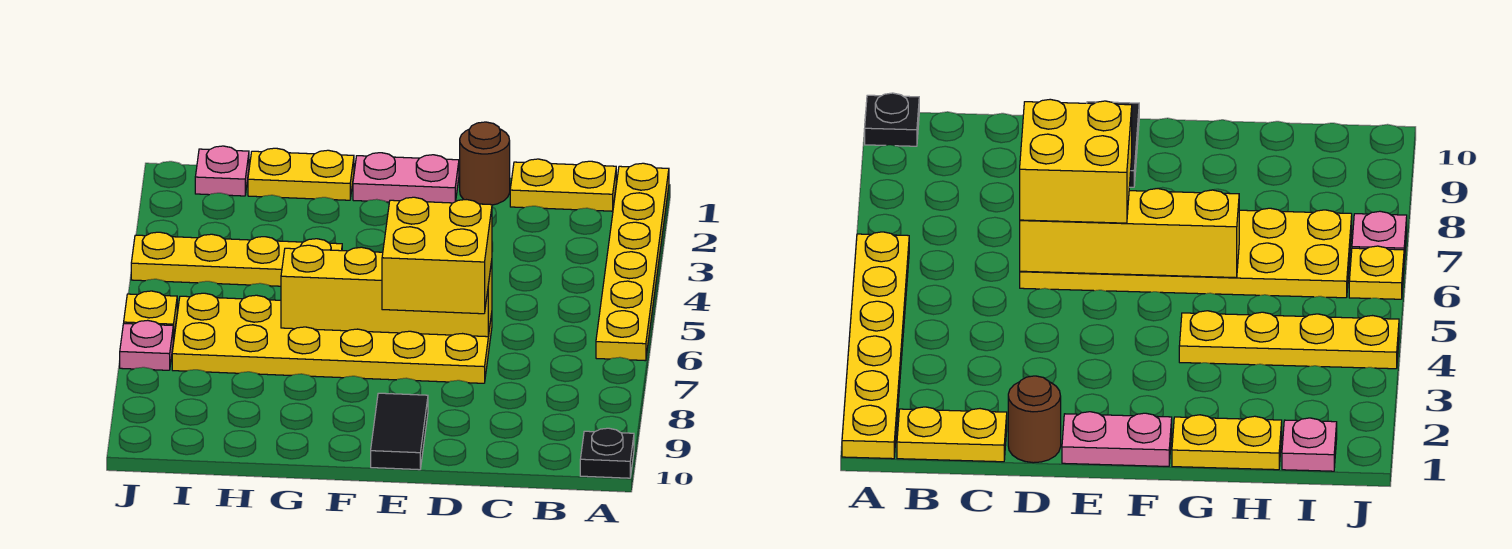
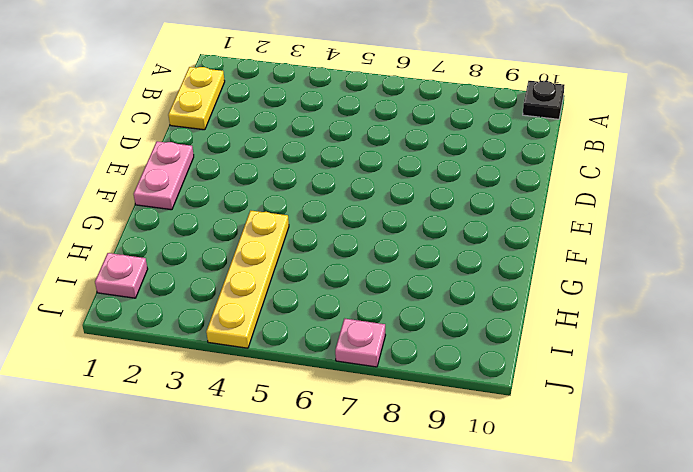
none -> yellow plate A1:A6 level 1
none -> brown round brick D1 level 1
none -> yellow plate D6:I7 level 1

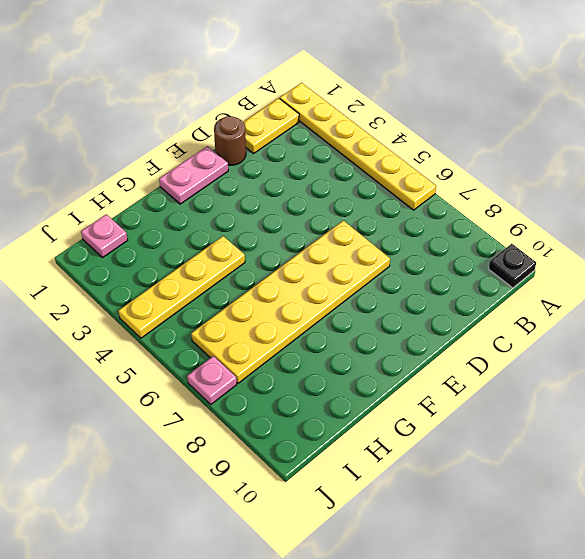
none -> black tile E9:E10 level 1
none -> yellow plate G1:H1 level 1
none -> yellow plate J6 level 1

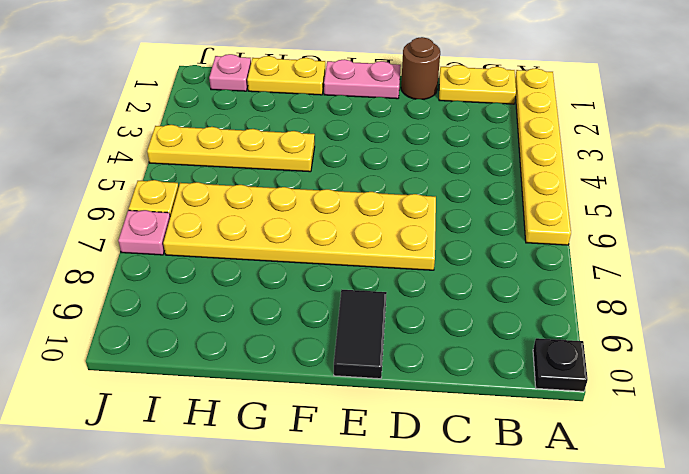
none -> yellow brick D6:G6 level 2
none -> yellow brick D6:E7 level 3

